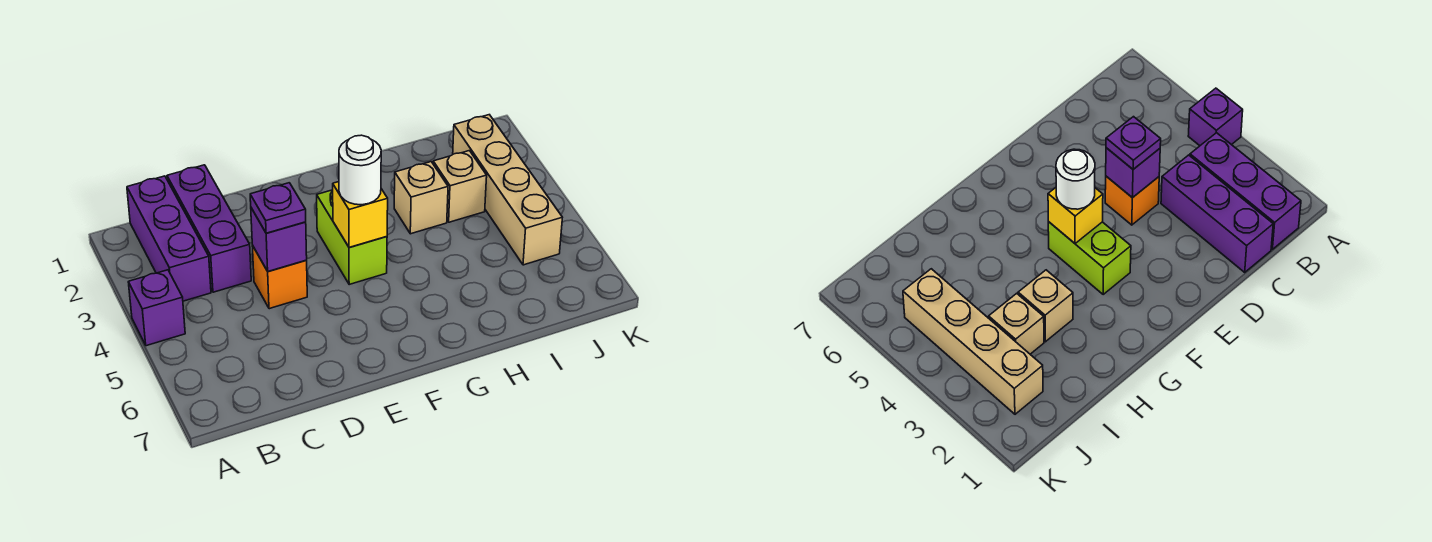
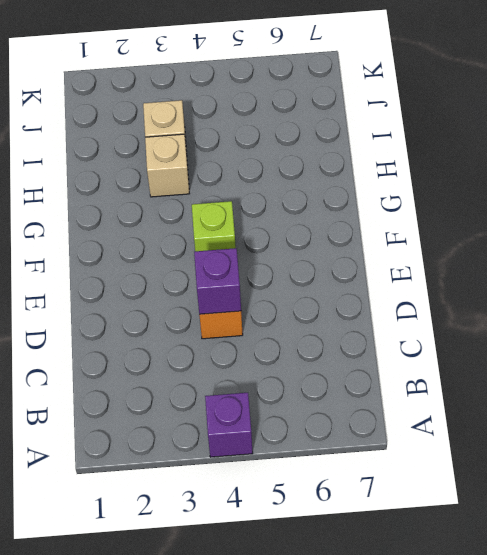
lime brick F4 level 1 -> lime brick F3:F4 level 1
none -> purple brick B1:B3 level 1
none -> purple brick C1:C3 level 1
none -> tan brick J2:J5 level 1

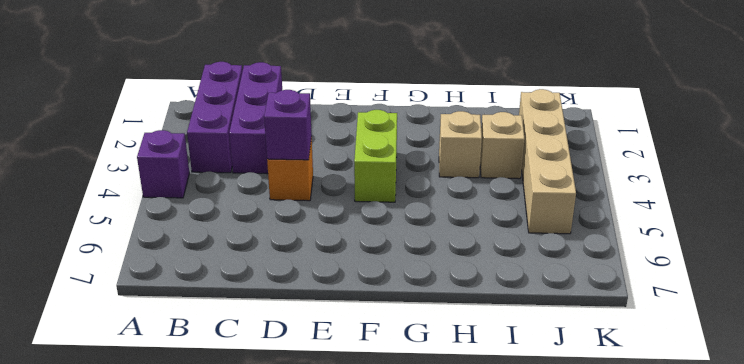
none -> yellow brick F4 level 2
none -> purple plate D4 level 3
none -> white round brick F4 level 3

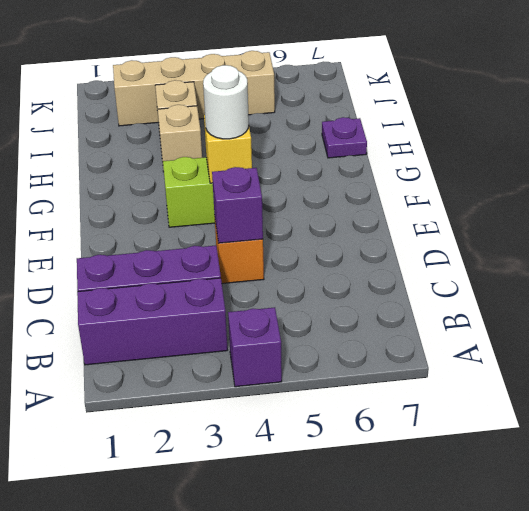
purple plate H7 level 1 -> purple plate D4 level 3

